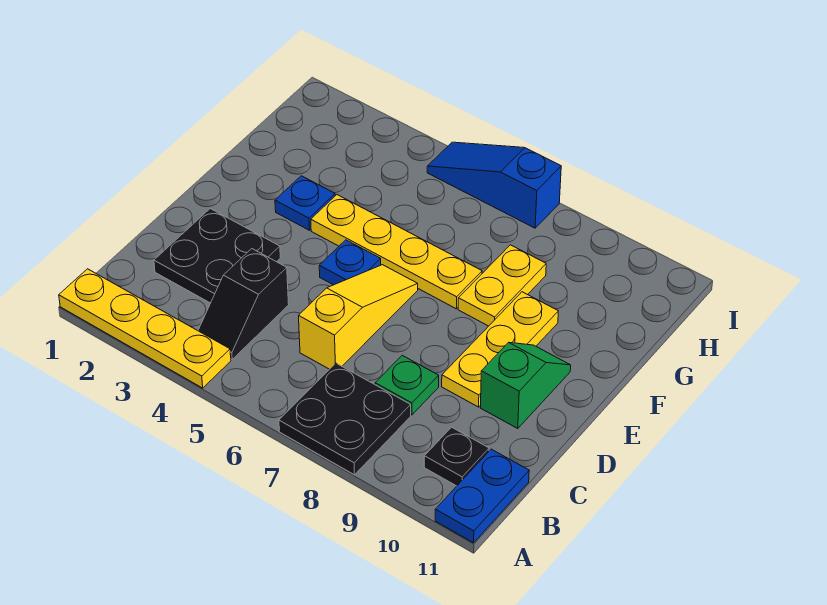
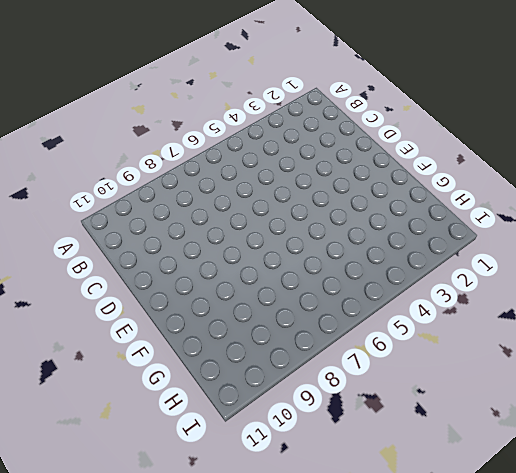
none -> yellow plate A1:A4 level 1
none -> black plate A7:B8 level 1
none -> blue plate A11:B11 level 1

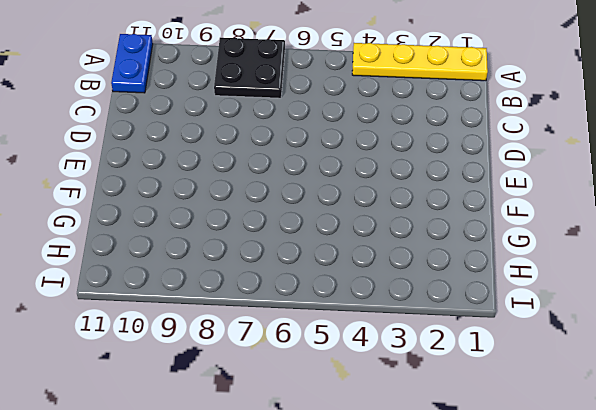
none -> black slope B4:C4 level 1 top C
none -> black plate B10 level 1
none -> black plate C2:D3 level 1

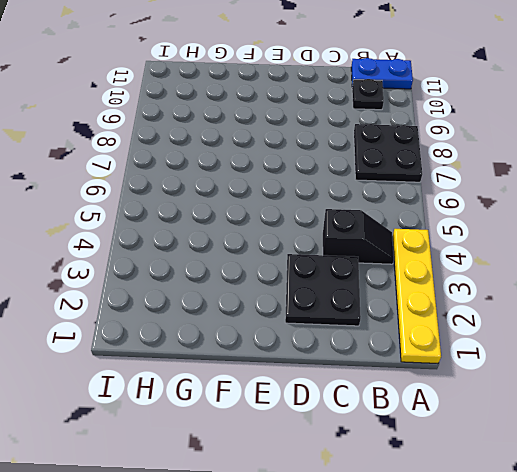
none -> yellow slope C6:E6 level 1 top C
none -> green plate C8 level 1
none -> yellow plate D9:F9 level 1

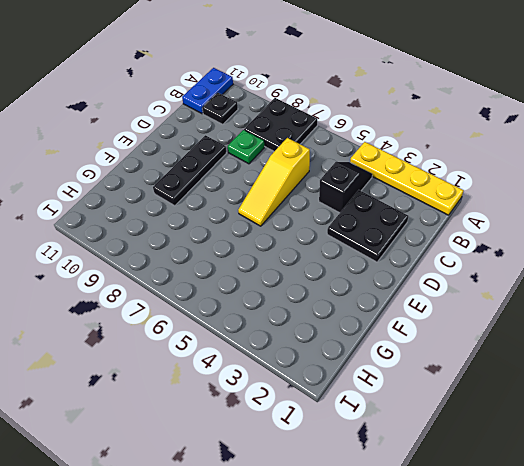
black plate D9:F9 level 1 -> yellow plate D9:F9 level 1
none -> green slope D10:E10 level 1 top D
none -> blue plate E5 level 1
none -> blue plate F3 level 1

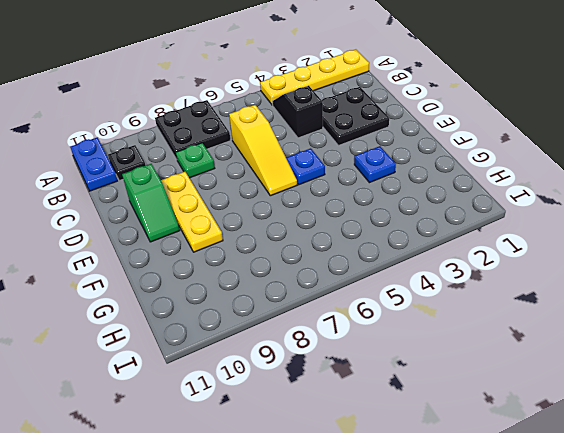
none -> yellow plate F4:F7 level 1
none -> yellow plate F8:G8 level 1
none -> blue slope I5:I7 level 1 top 7

